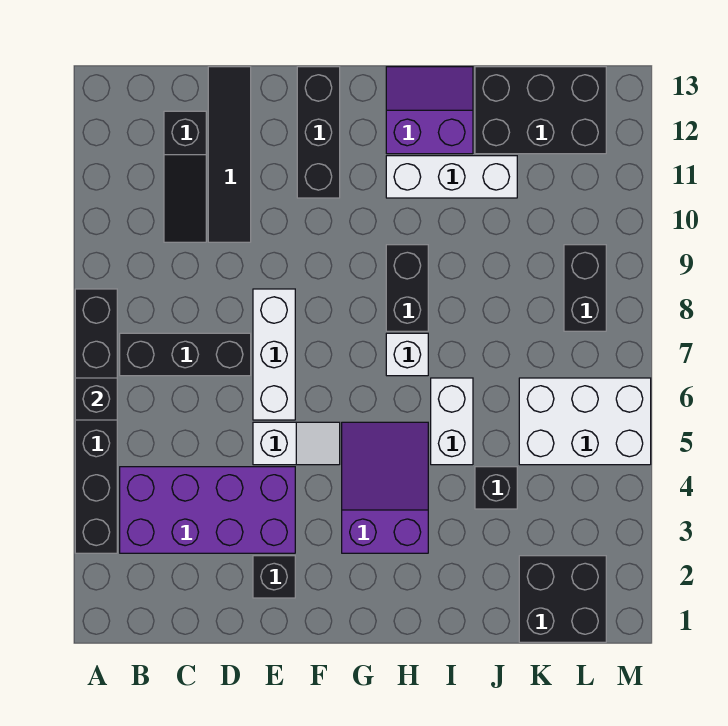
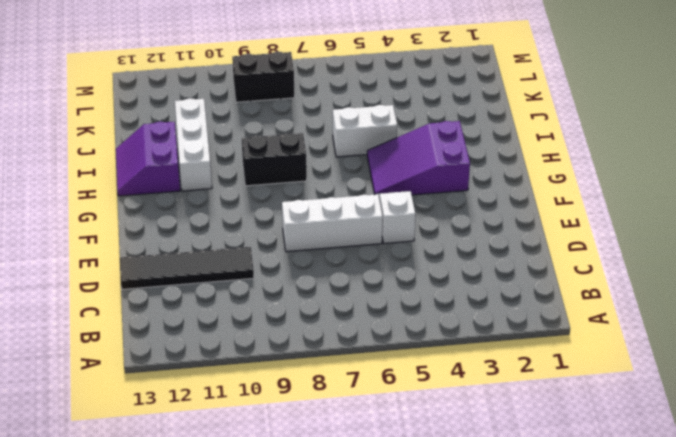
none -> black brick A3:A8 level 1
none -> purple brick B3:E4 level 1
none -> black brick B7:D7 level 1

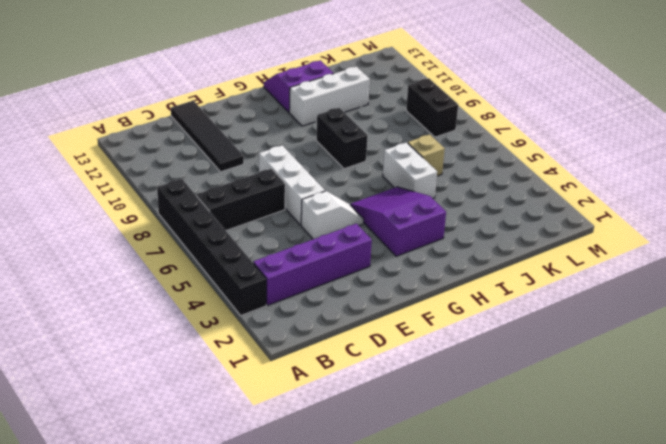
purple brick B3:E3 level 1 -> purple brick B3:E4 level 1
tan brick J6 level 1 -> none
none -> black slope C10:C12 level 1 top 12
none -> black brick E2 level 1
none -> black brick F11:F13 level 1

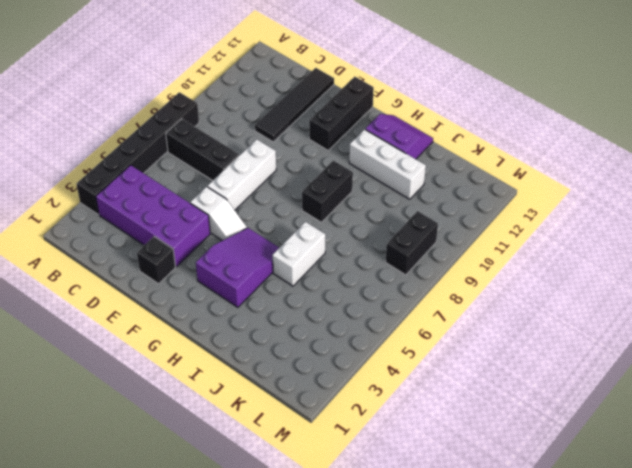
none -> black slope C10:C12 level 1 top 12
none -> white brick H7 level 1
none -> black brick J4 level 1

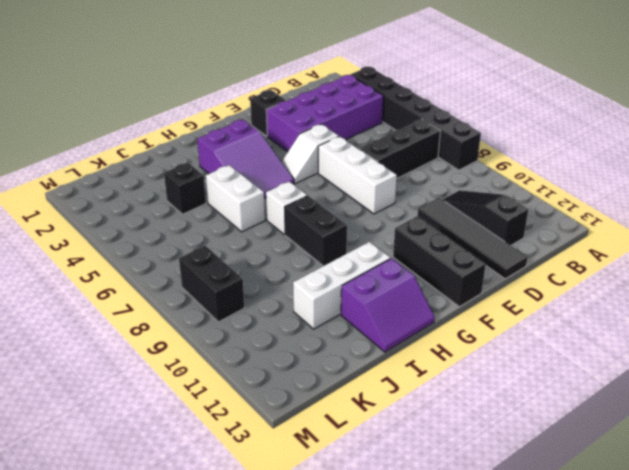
none -> black brick J12:L13 level 1
none -> black brick K1:L2 level 1
none -> white brick K5:M6 level 1

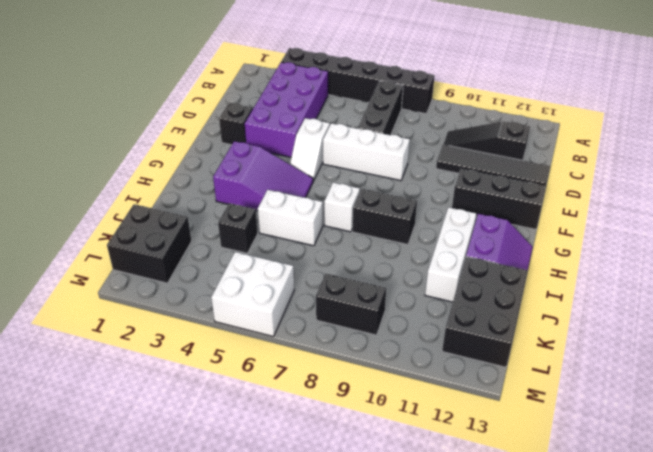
white brick L5:M6 level 1 -> white brick K5:M6 level 1
none -> black brick A6 level 2

